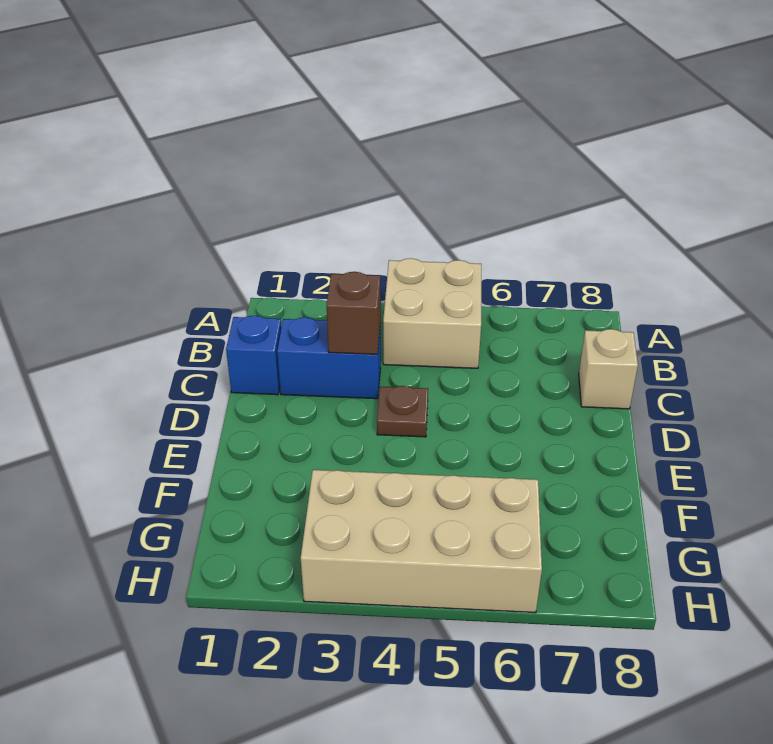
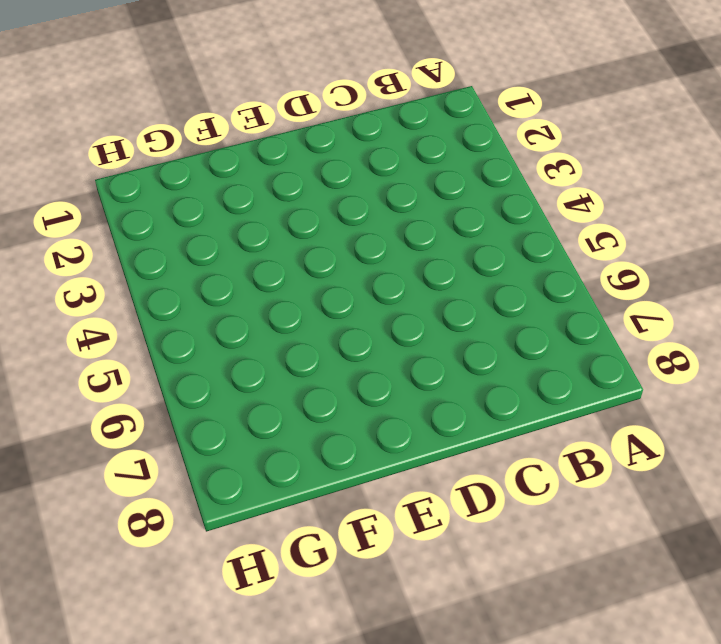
none -> tan brick A4:B5 level 1
none -> blue brick C1 level 1

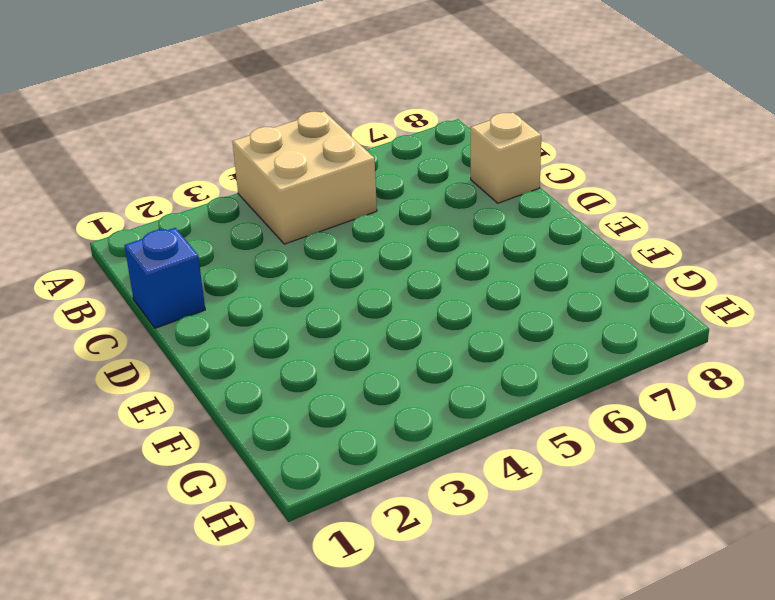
none -> blue brick C2:C3 level 1
none -> brown plate D4 level 1

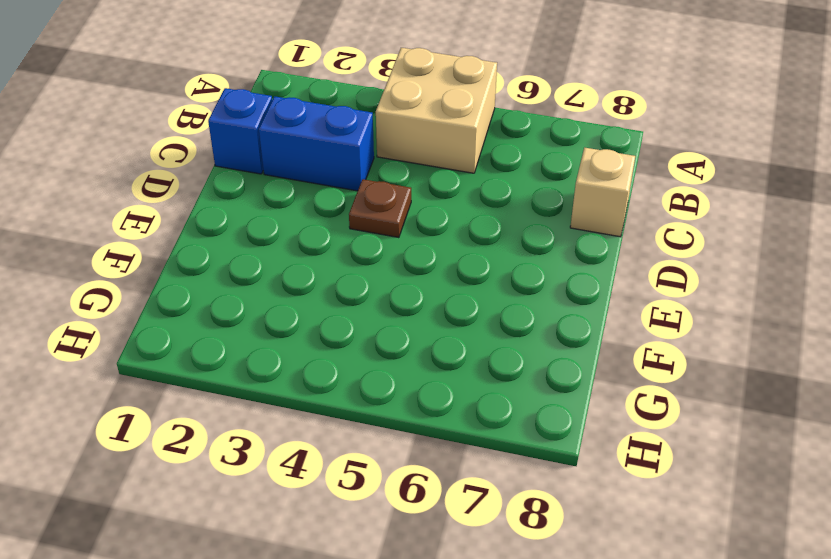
none -> tan brick G3:H6 level 1
none -> brown brick C3 level 2

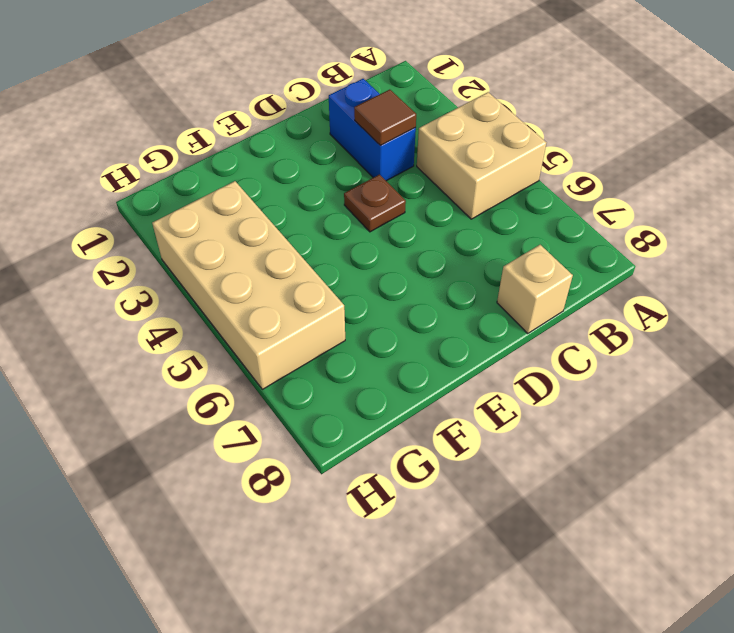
brown tile C3 level 2 -> brown brick C3 level 2
none -> blue brick C1 level 1

